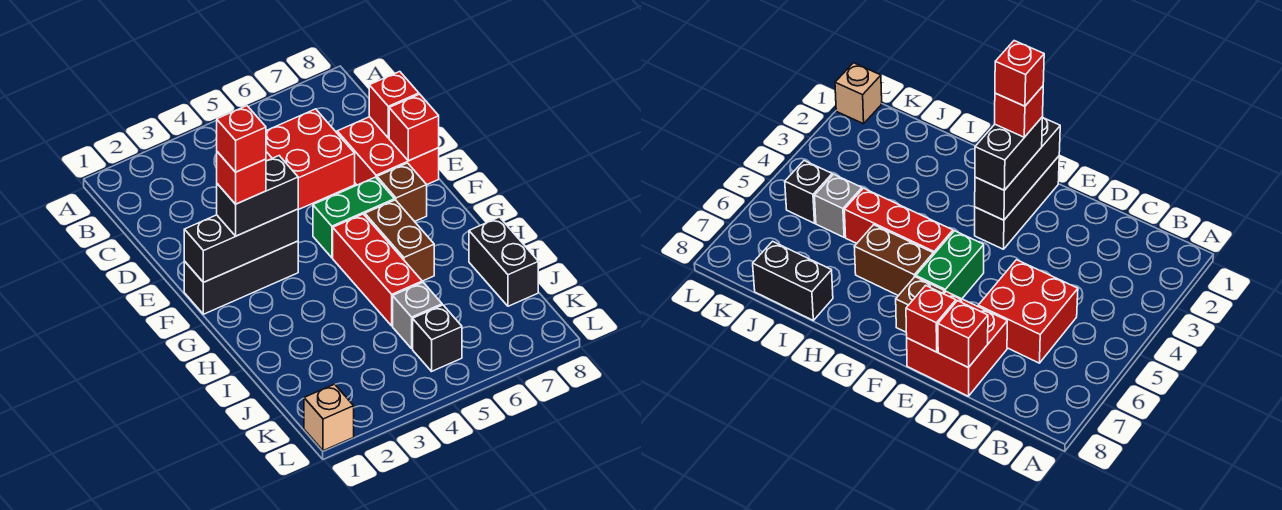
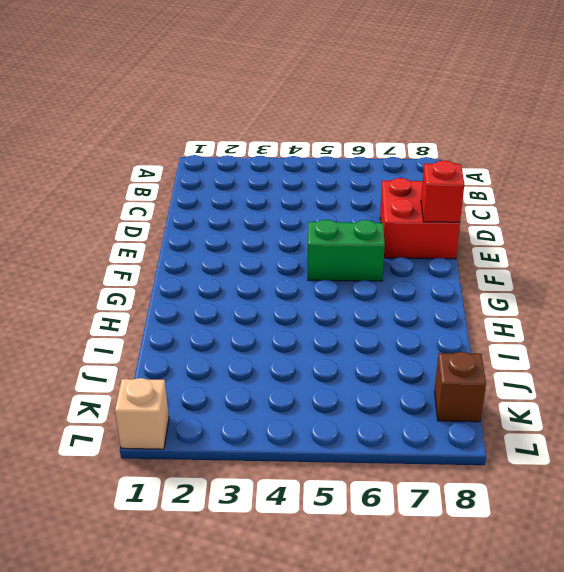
brown brick K8 level 1 -> brown brick F7 level 1
none -> red brick C5:D6 level 1
none -> black brick F1:F3 level 1
none -> red brick G5:I5 level 1

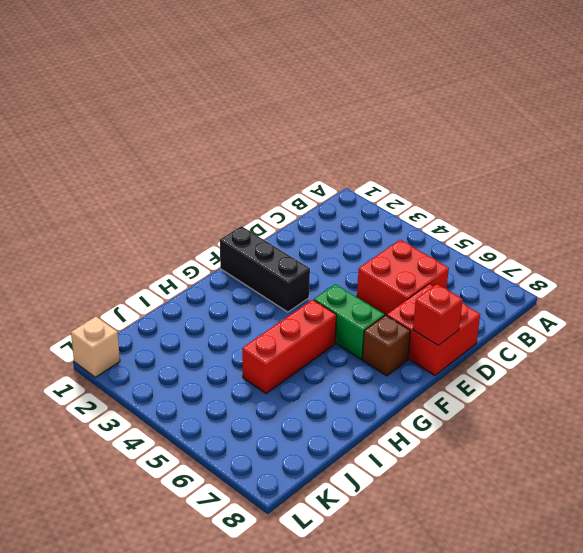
none -> brown brick G6:H6 level 1
none -> black brick I8:J8 level 1
none -> grey brick J5 level 1

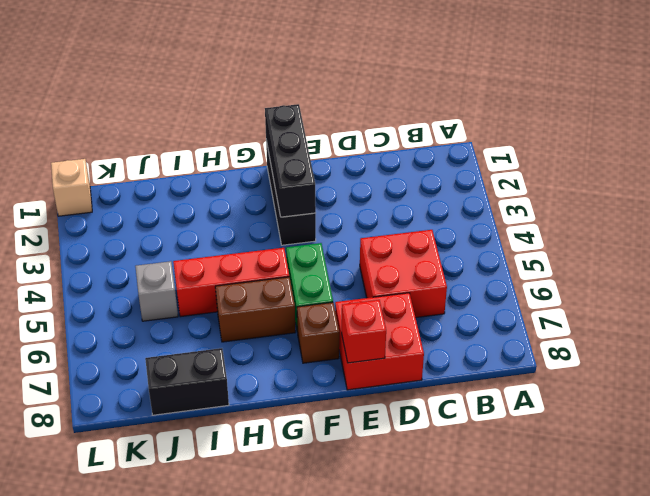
none -> black brick K5 level 1
none -> red brick D8 level 2
none -> black brick F2:F3 level 3

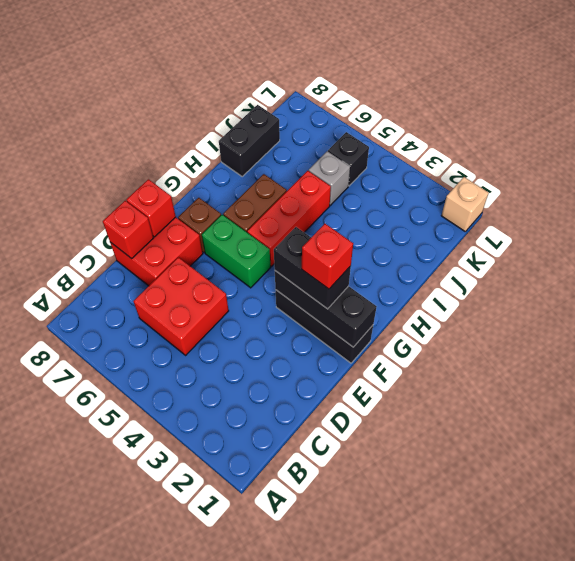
none -> red brick F2 level 5

